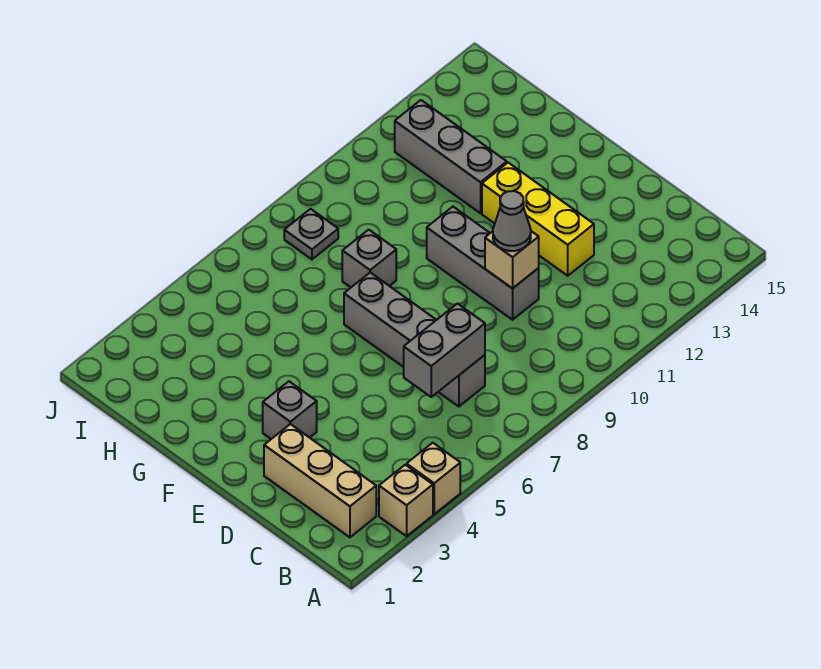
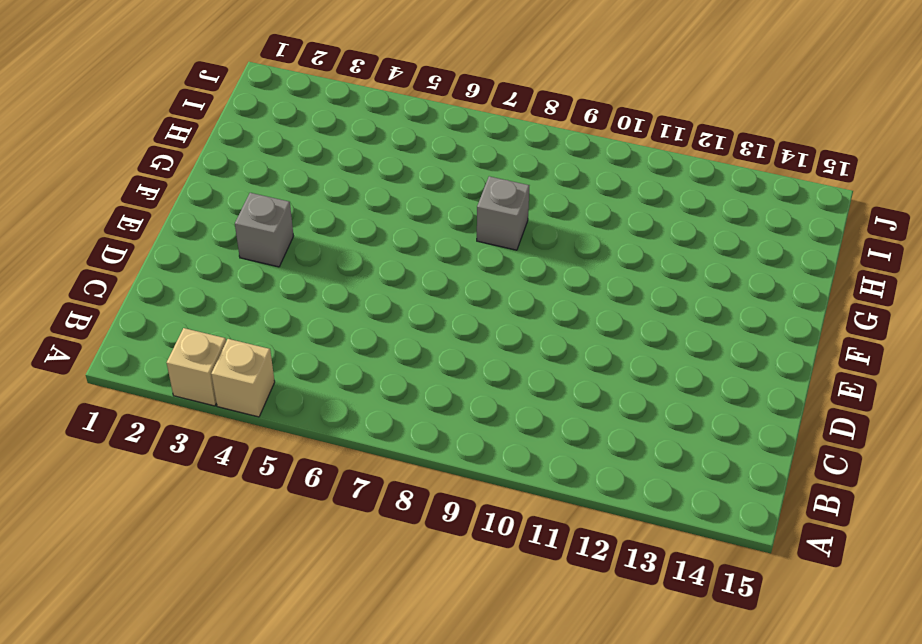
none -> tan brick B2:D2 level 1
none -> grey brick C7:F7 level 1
none -> grey brick D10:F10 level 1

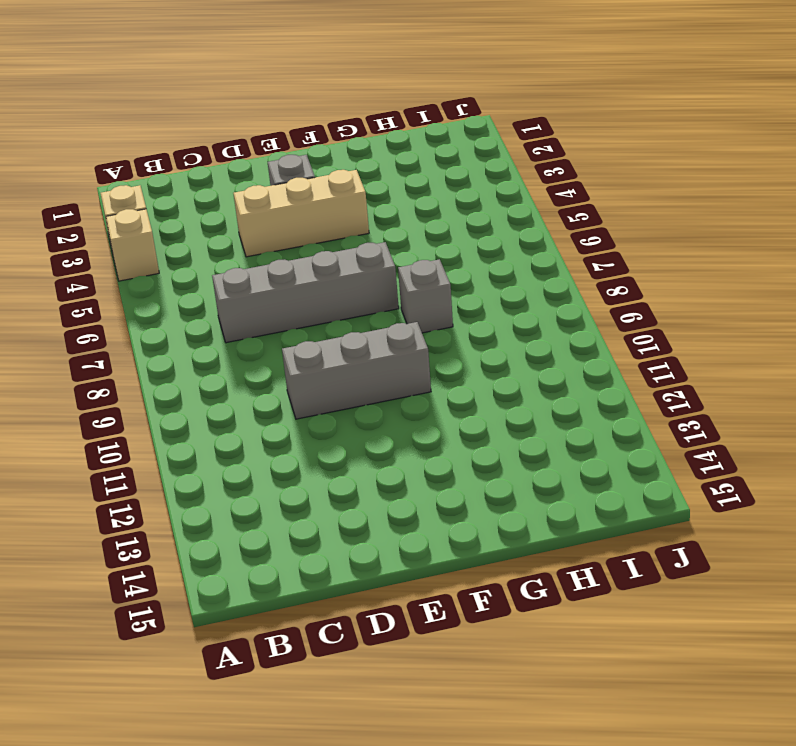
tan brick D4:F4 level 1 -> tan brick B2:D2 level 1
none -> yellow brick D12:F12 level 1
none -> grey brick G12:I12 level 1
none -> grey plate I8 level 1

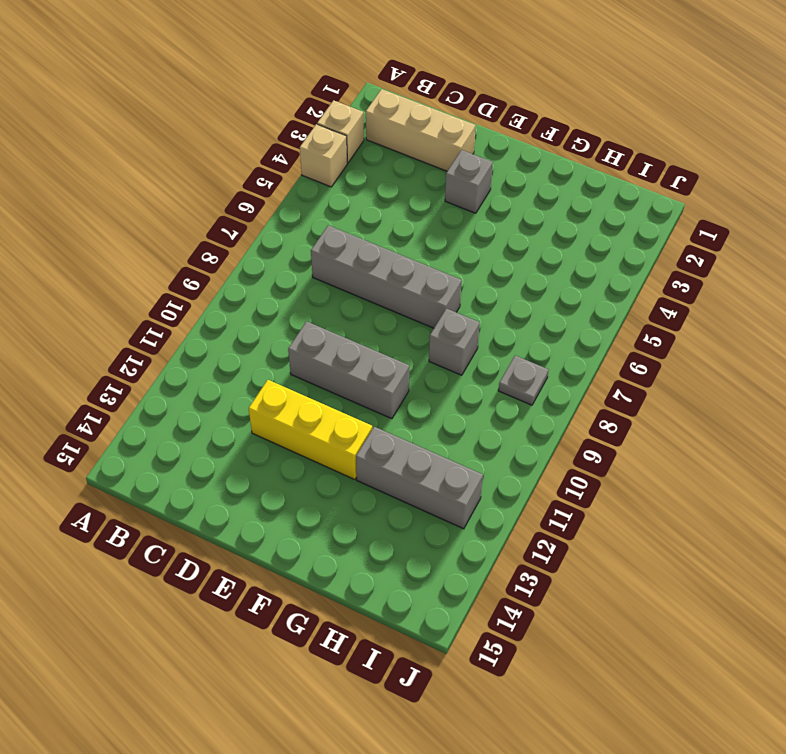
none -> grey brick C6:C7 level 2
none -> tan brick D10 level 2
none -> grey cone D10 level 3

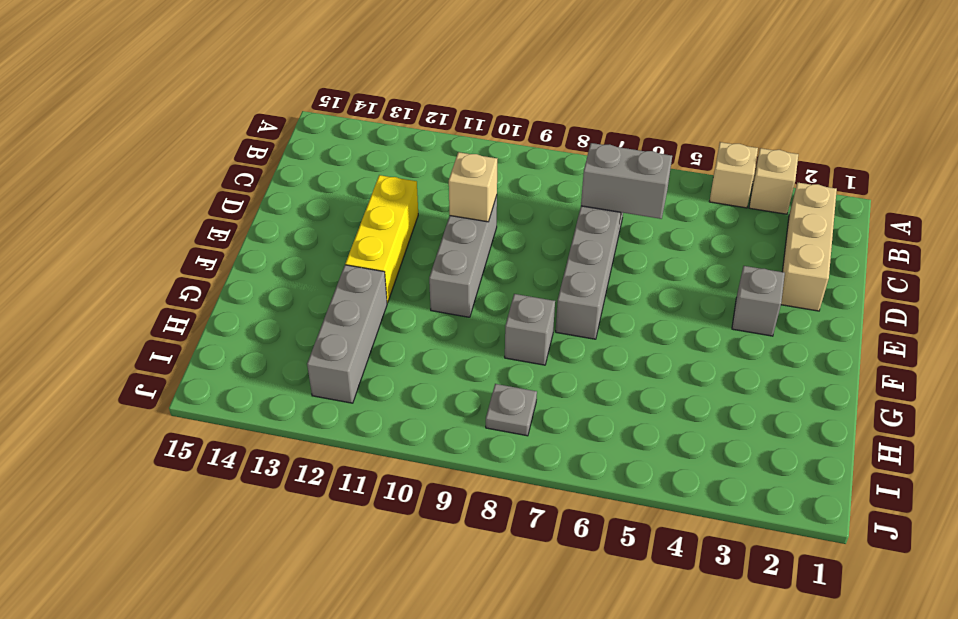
none -> grey cone D10 level 3

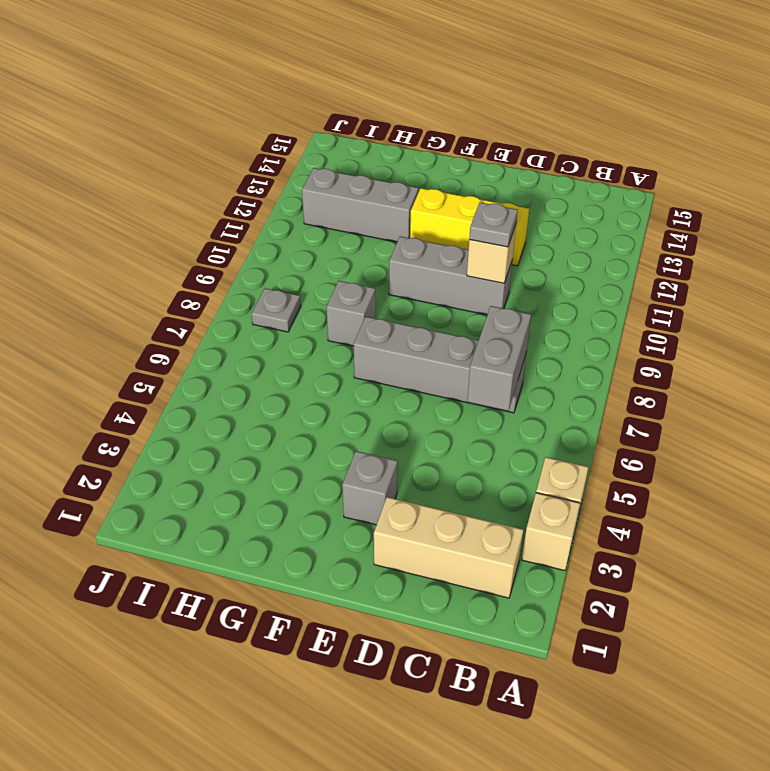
grey plate D10 level 3 -> grey cone D10 level 3

